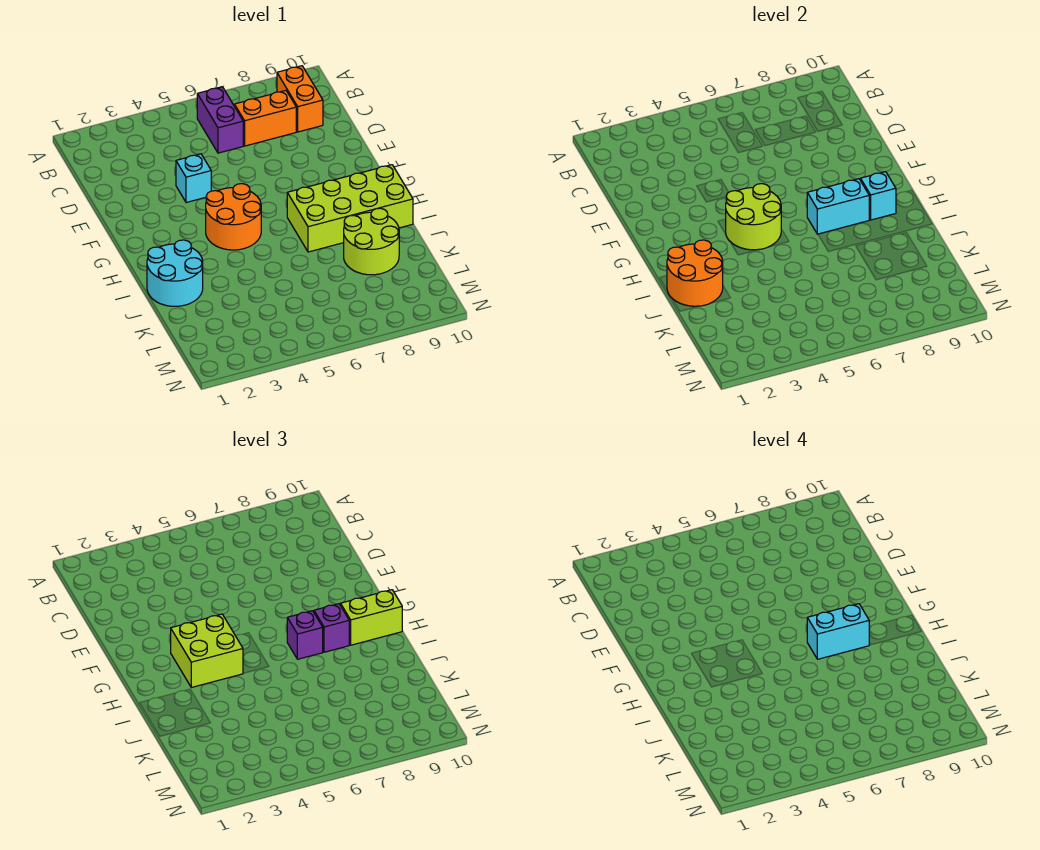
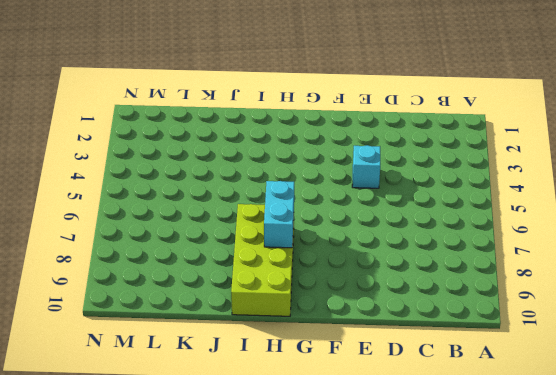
none -> purple brick B6:C6 level 1
none -> orange brick B9:C9 level 1
none -> orange brick C7:C8 level 1

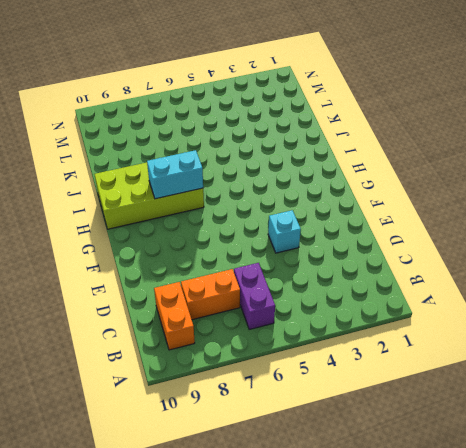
none -> orange round brick G4:H5 level 1
none -> cyan round brick I1:J2 level 1
none -> lime round brick J8:K9 level 1

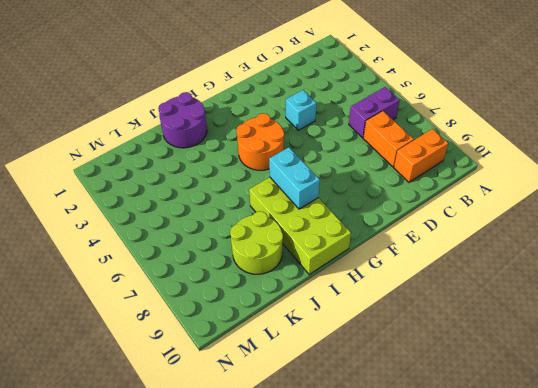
purple round brick I1:J2 level 1 -> cyan round brick I1:J2 level 1
none -> lime round brick G4:H5 level 2
none -> cyan brick H9 level 2
none -> orange round brick I1:J2 level 2

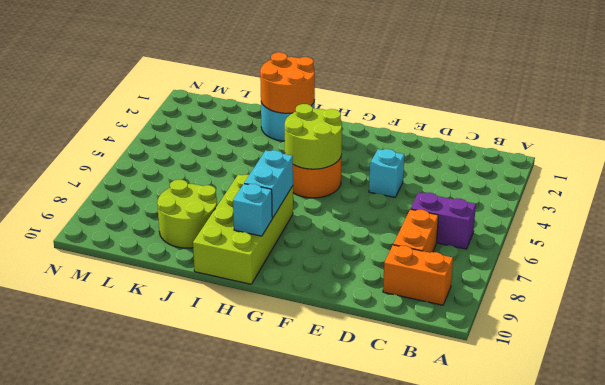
none -> lime brick G3:H4 level 3
none -> purple brick H7 level 3
none -> purple brick H8 level 3

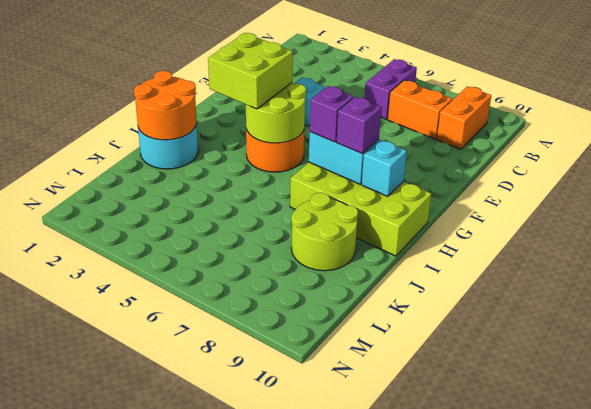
none -> lime brick H9:H10 level 3
none -> cyan brick H7:H8 level 4

